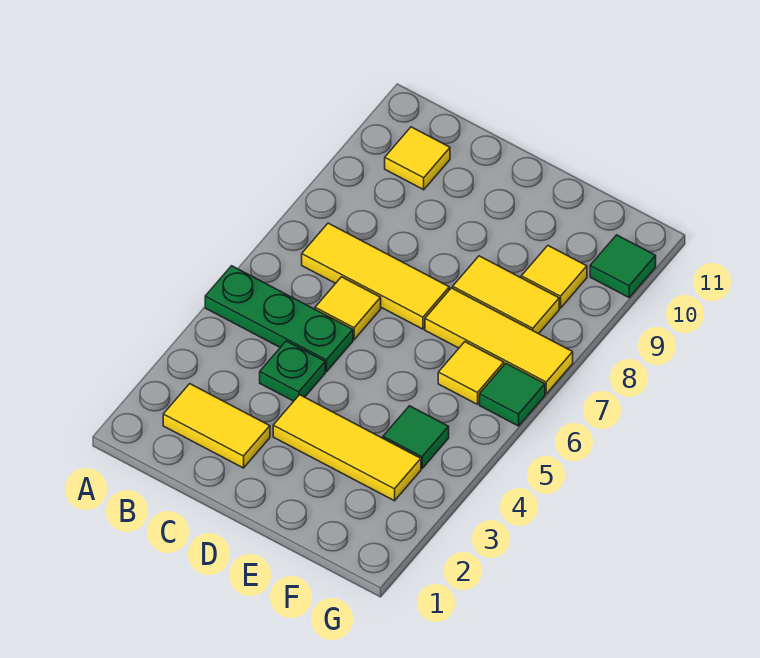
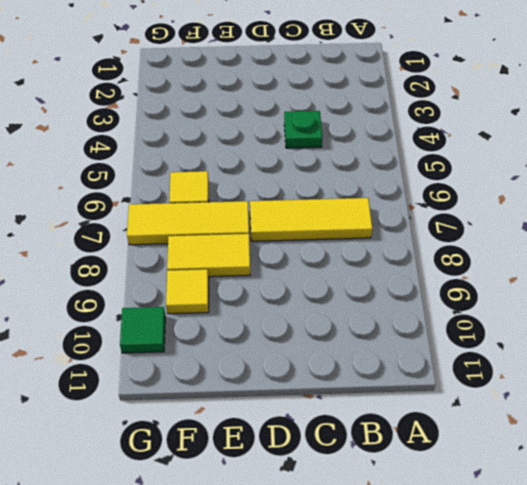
none -> green plate A5:C5 level 1
none -> yellow tile B2:C2 level 1
none -> yellow tile B10 level 1

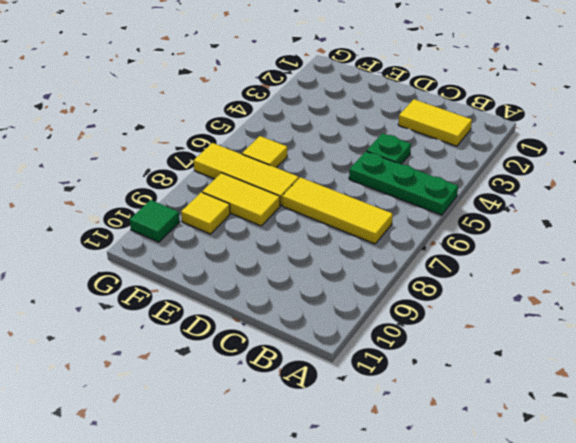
none -> yellow tile B10 level 1
none -> yellow tile C6 level 1
none -> yellow tile D3:F3 level 1

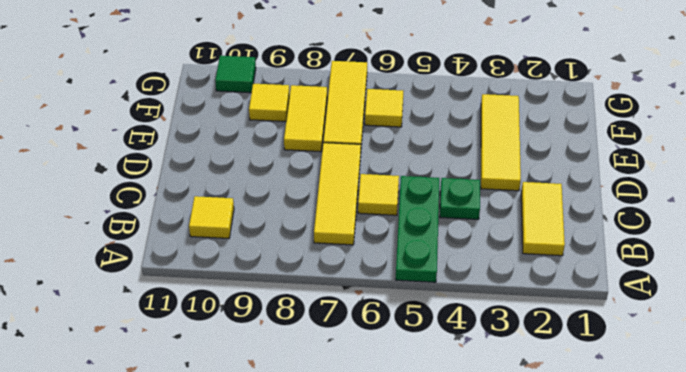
none -> green tile F4 level 1
none -> green tile G6 level 1

